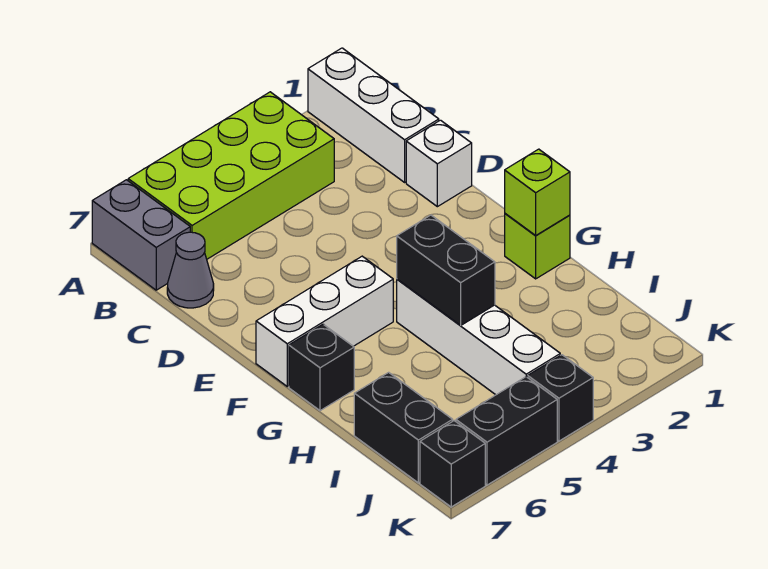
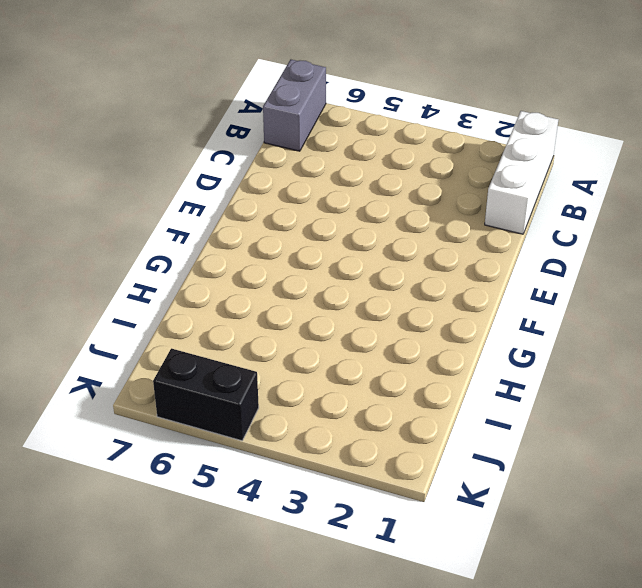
none -> lime brick A3:B6 level 1
none -> grey cone C7 level 1
none -> white brick D1 level 1

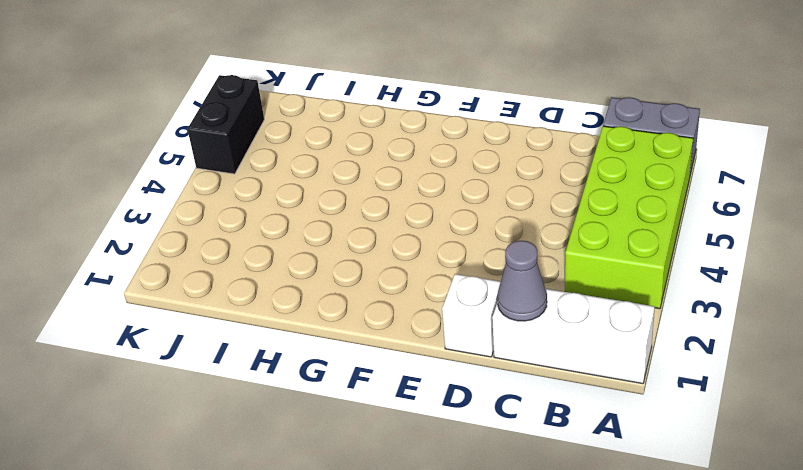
grey cone C1 level 2 -> grey cone C7 level 1
none -> white brick F5:F7 level 1
none -> lime brick G1 level 1
none -> white brick G4:J4 level 1

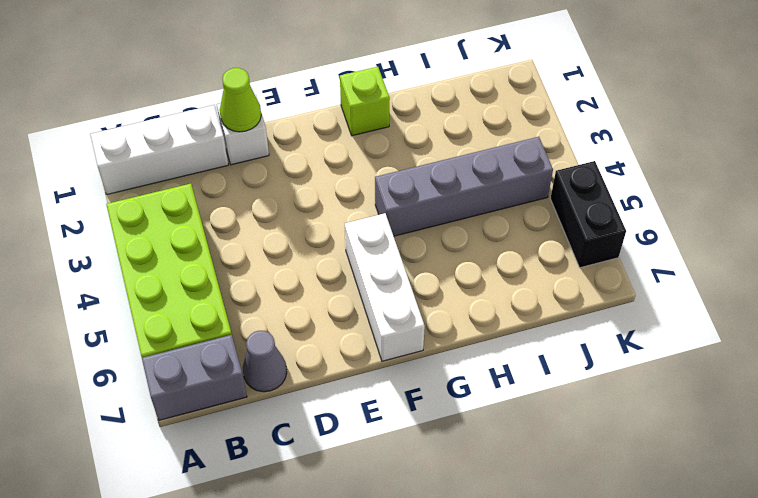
lime cone D1 level 2 -> none
grey brick G4:J4 level 1 -> white brick G4:J4 level 1
none -> black brick G7 level 1
none -> black brick I7:J7 level 1
none -> black brick K4 level 1

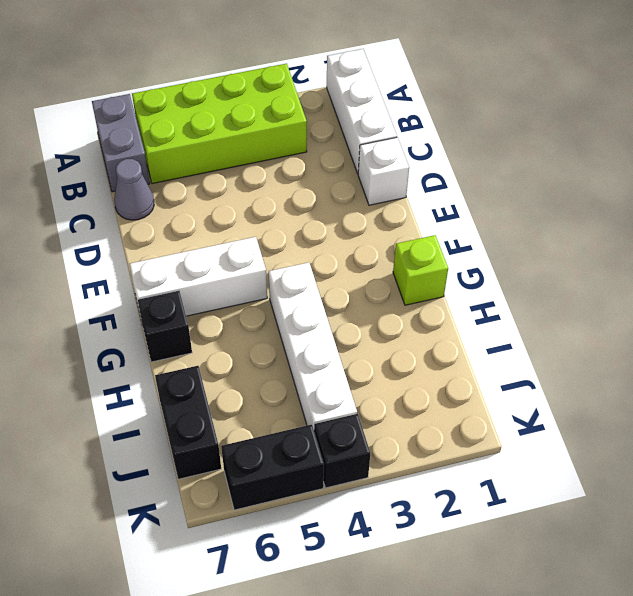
none -> black brick K7 level 1
none -> lime brick G1 level 2
none -> black brick G4:H4 level 2

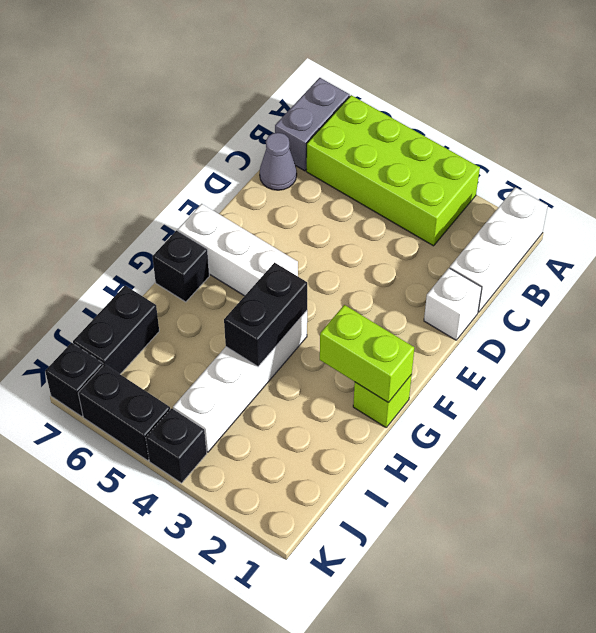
lime brick G1:G2 level 2 -> lime brick G1 level 2

